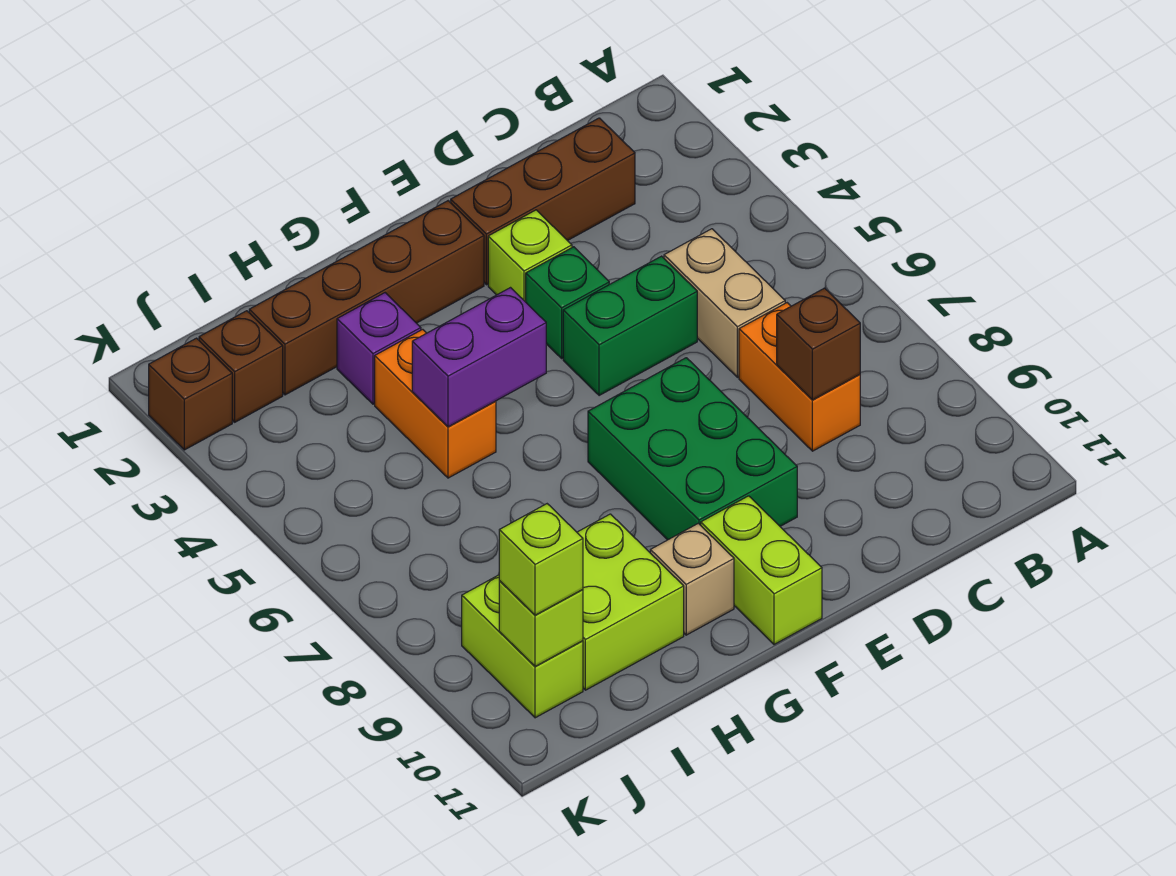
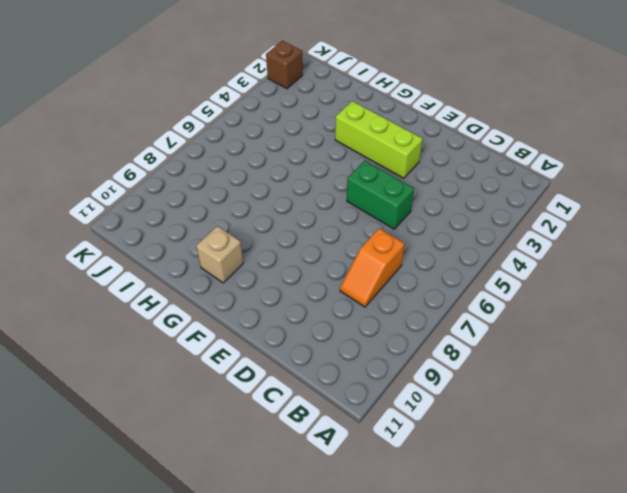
orange slope C7:C8 level 1 top 7 -> orange brick C7:C8 level 1
lime brick E3:G3 level 1 -> lime brick E3 level 1
none -> brown brick C2:E2 level 1
none -> tan brick C5:C6 level 1
none -> green brick E4 level 1

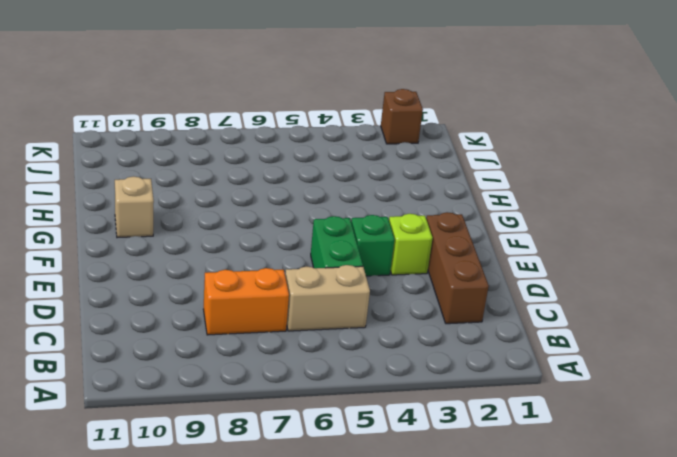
none -> green brick E7:F9 level 1
none -> brown brick F2:I2 level 1
none -> lime brick F10:F11 level 1

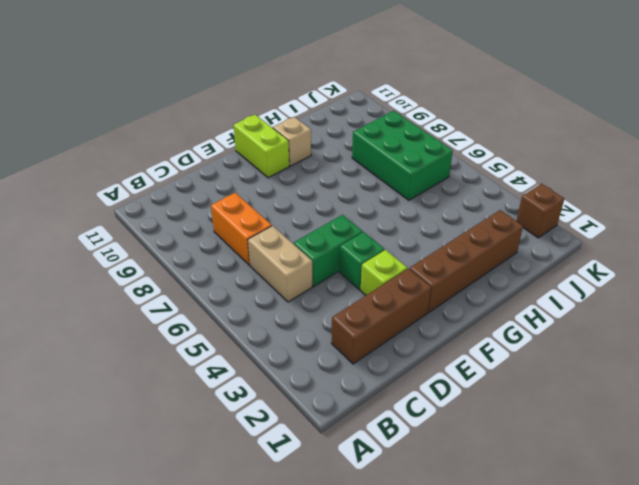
green brick I6:J8 level 1 -> green brick E7:F9 level 1
none -> purple brick H3 level 1
none -> orange brick H4:H5 level 1
none -> lime brick H9:I10 level 1

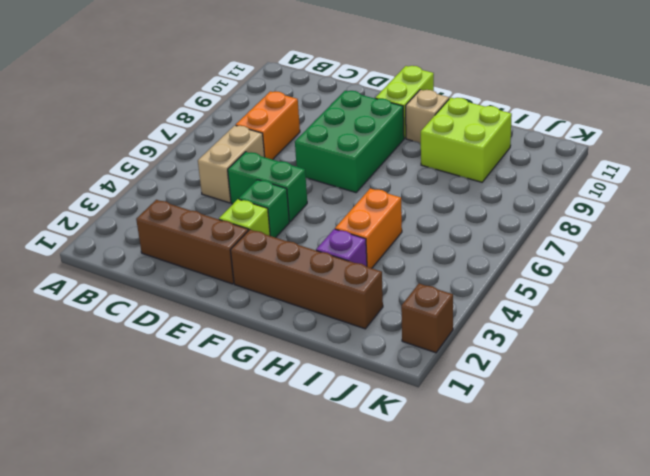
none -> brown brick J2 level 1
none -> lime brick J9:J10 level 1
none -> brown brick C8 level 2

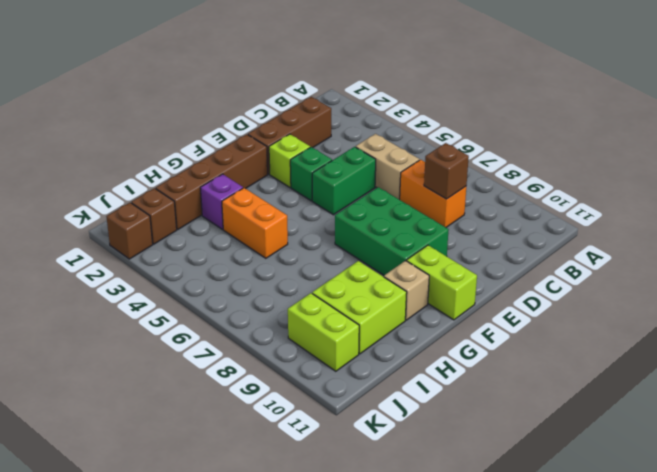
none -> purple brick G5:H5 level 2
none -> lime brick J10 level 2
none -> lime brick J10 level 3

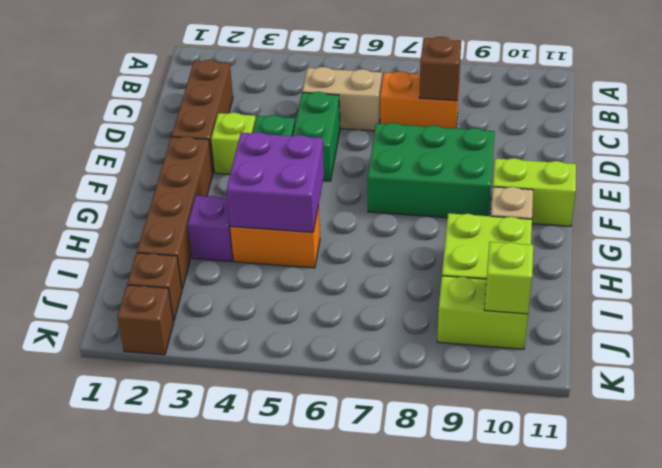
purple brick G4:H5 level 2 -> purple brick G5:H5 level 2
none -> lime brick J10 level 3

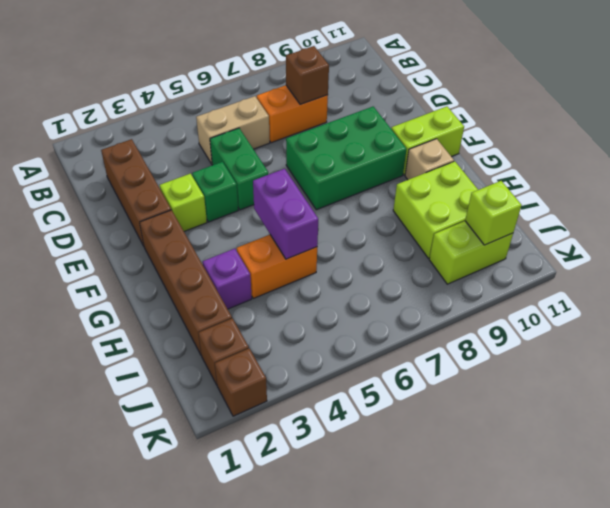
none -> lime brick J10 level 3

